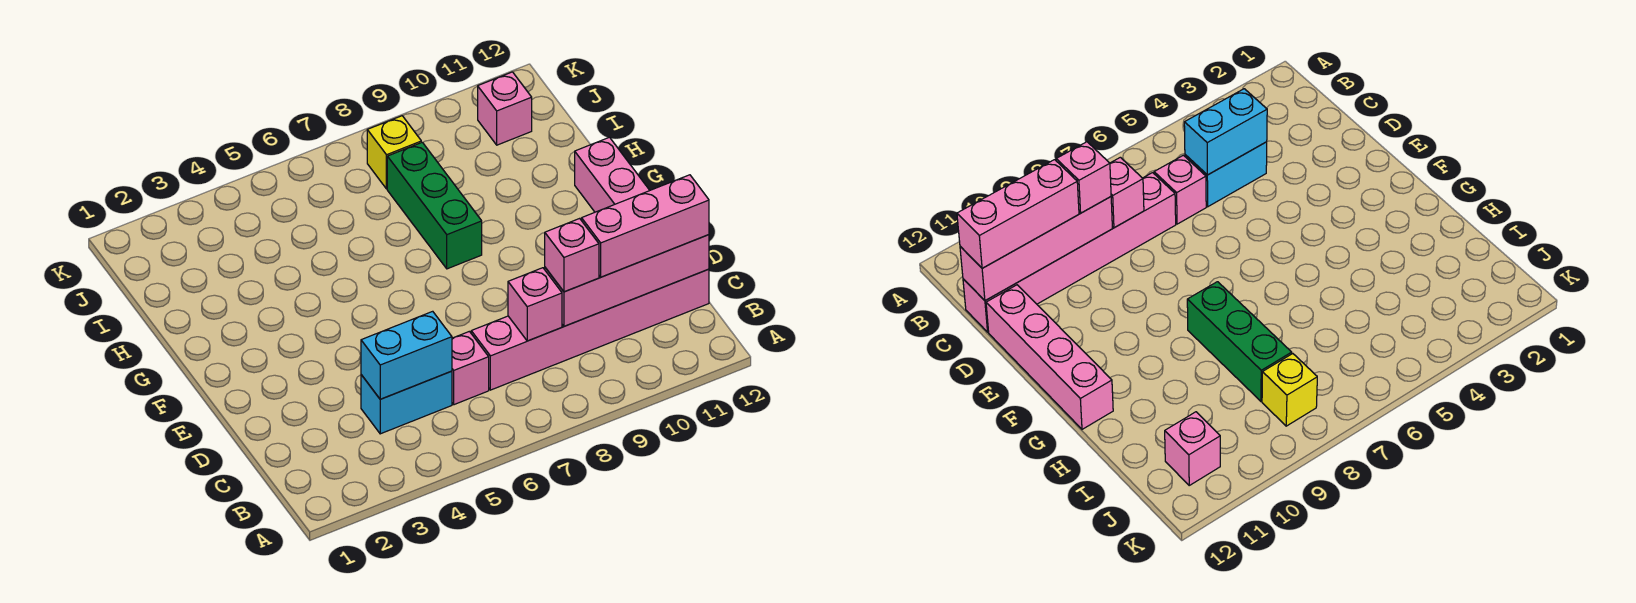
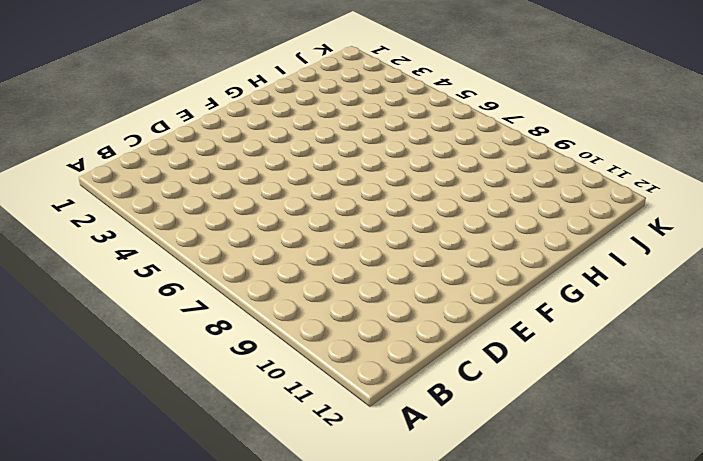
none -> cyan brick C4:C5 level 1
none -> pink brick C6 level 1
none -> pink brick C7:C12 level 1

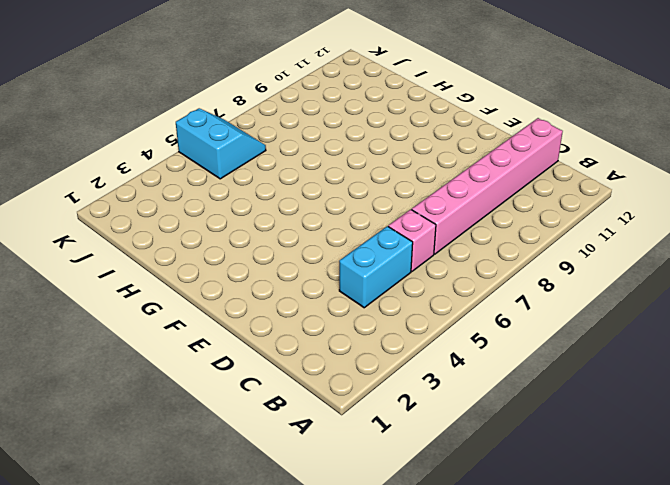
cyan slope J5:K6 level 1 top 5 -> none
none -> pink brick D12:G12 level 1
none -> green brick G8:I8 level 1
none -> yellow brick J8 level 1

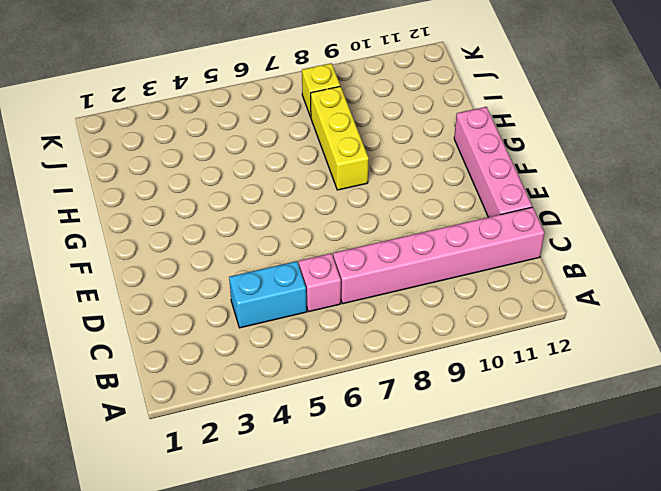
yellow brick G8:I8 level 1 -> green brick G8:I8 level 1
none -> pink brick J11 level 1
none -> cyan brick C4:C5 level 2
none -> pink brick C8 level 2

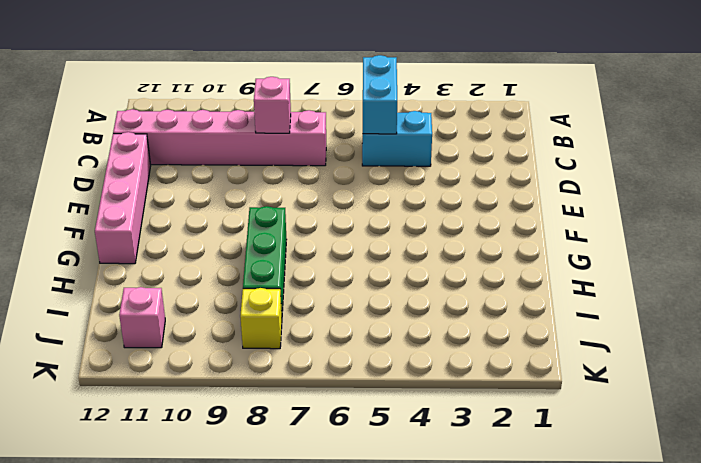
cyan brick B5:C5 level 2 -> cyan brick C4:C5 level 2
none -> pink brick C6 level 1
none -> pink brick C9:C12 level 2
none -> pink brick C9 level 3

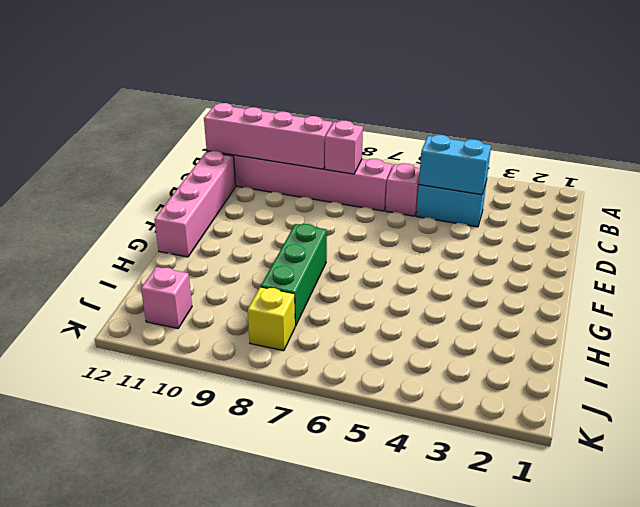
none -> pink brick C9 level 3
none -> pink brick C10:C12 level 3

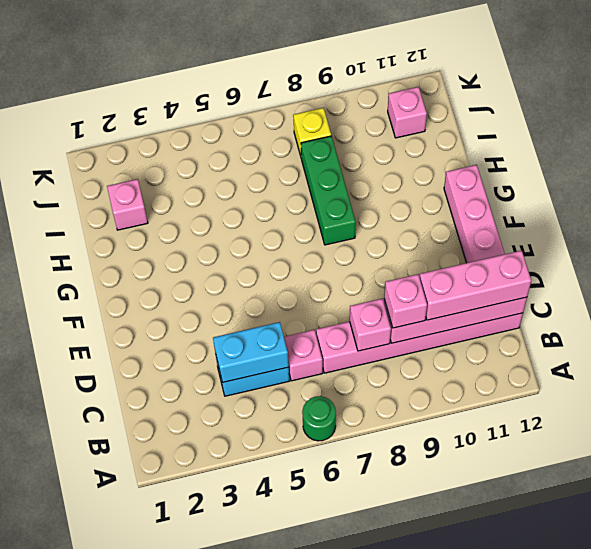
green round brick A6 level 1 -> none
pink brick I2 level 1 -> none

